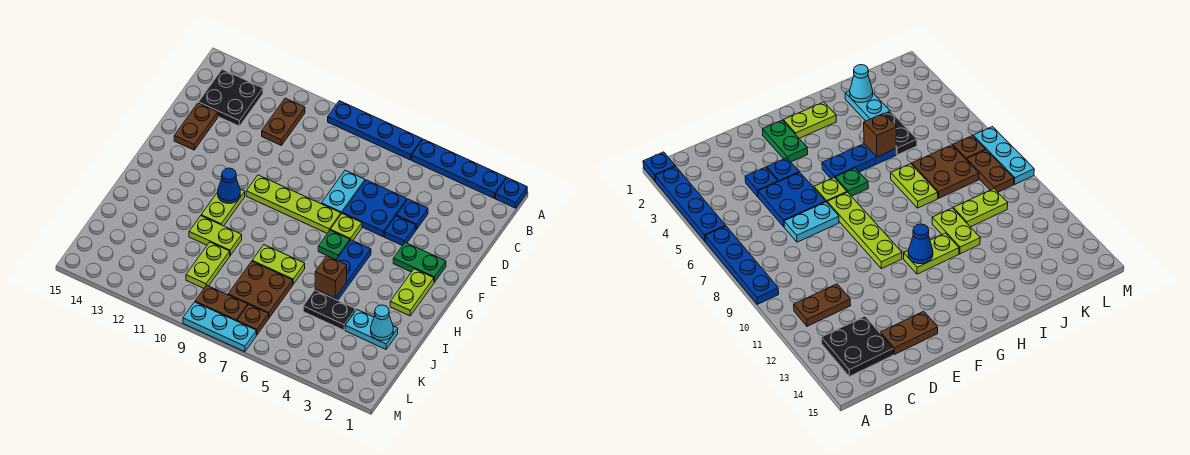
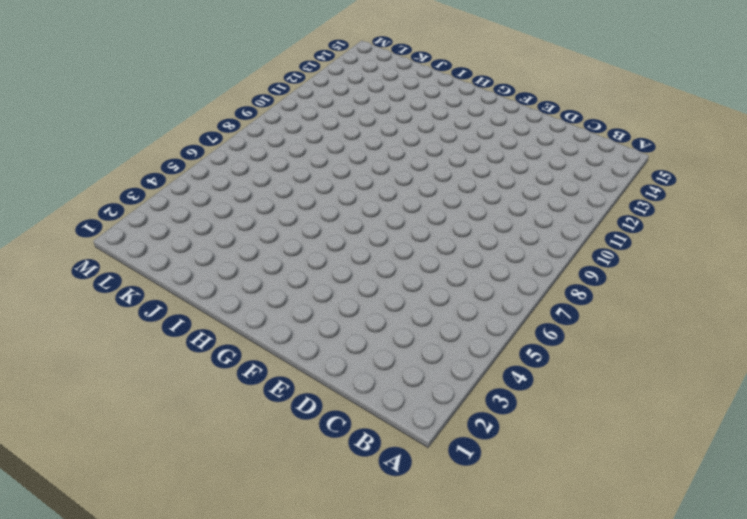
none -> blue plate A1 level 1
none -> blue plate A2:A5 level 1
none -> blue plate A6:A9 level 1

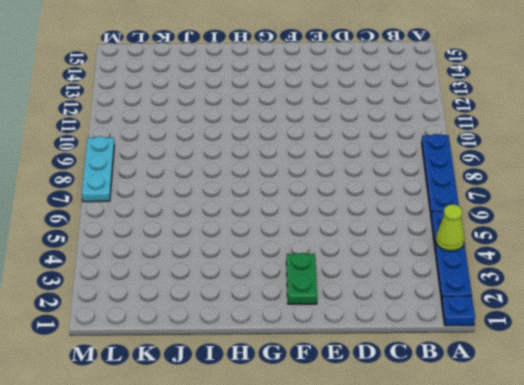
lime cone A4 level 2 -> none
none -> brown plate B11:C11 level 1
none -> black plate B13:C14 level 1
none -> blue plate D4 level 1

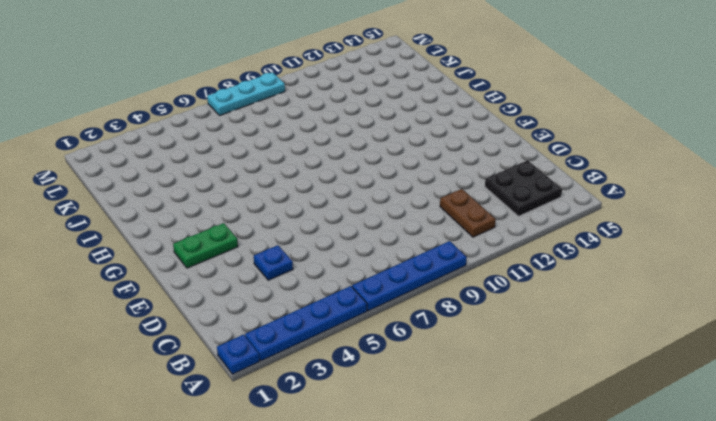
none -> blue plate D5:E6 level 1
none -> cyan plate D7:E7 level 1
none -> brown plate D14:E14 level 1

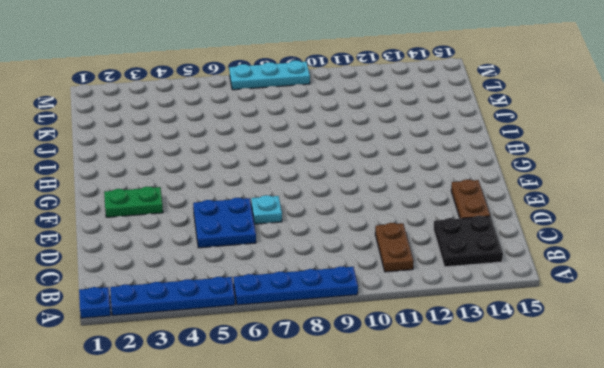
cyan plate E7 level 1 -> cyan plate D7:E7 level 1
none -> blue plate D4 level 1
none -> blue plate E4 level 1
none -> lime plate F6 level 1

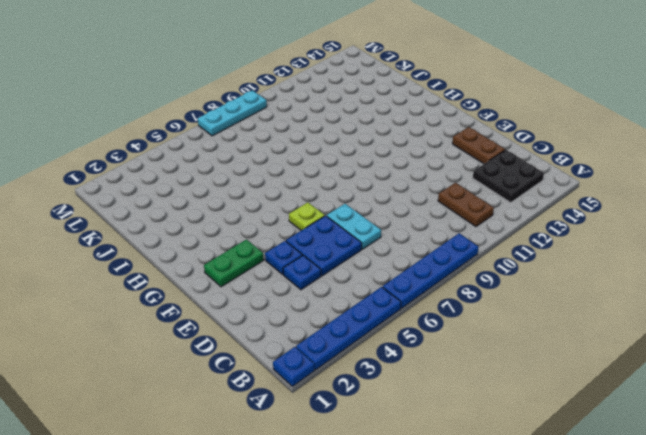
none -> lime plate F7:F10 level 1
none -> lime plate G2:H2 level 1
none -> blue plate G5:I5 level 1

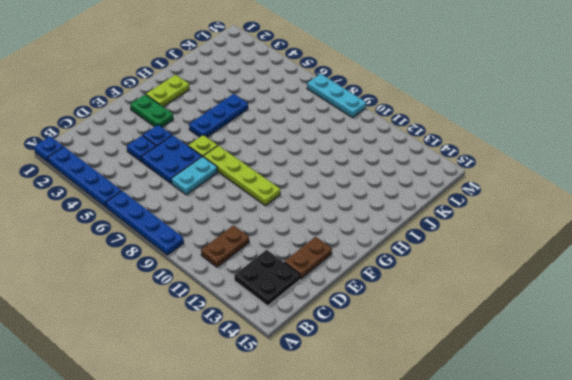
none -> green plate G6 level 1
none -> lime plate G11:H11 level 1
none -> lime plate I7:I8 level 1

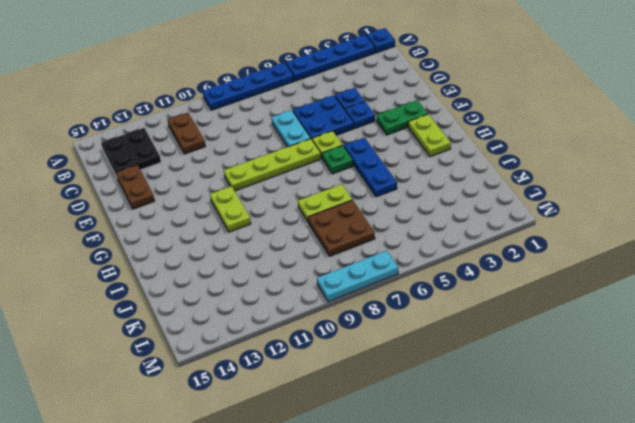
none -> lime plate I10:I11 level 1
none -> cyan plate J2:J3 level 1
none -> black plate J4:J5 level 1

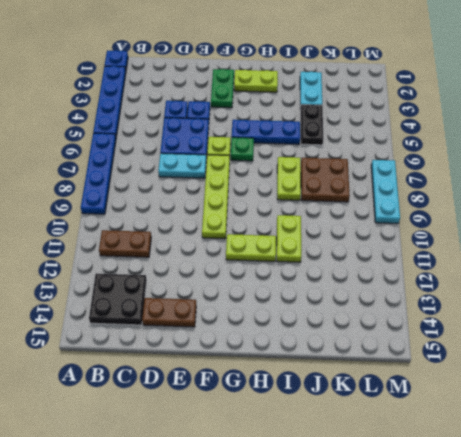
none -> lime plate J10:K10 level 1
none -> brown plate L7 level 1
none -> brown plate L8:L9 level 1

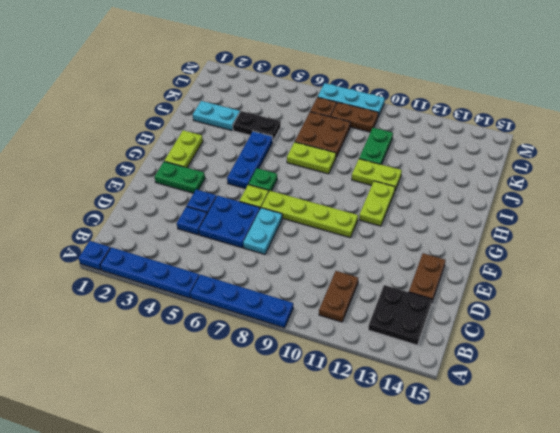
green plate J10:K10 level 1 -> lime plate J10:K10 level 1
none -> blue cone G11 level 2
none -> brown brick I5 level 2
none -> cyan cone J2 level 2

